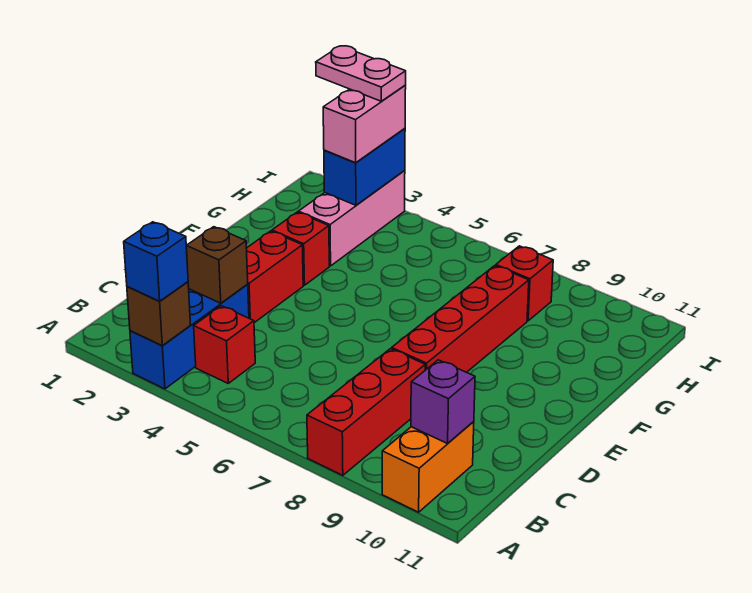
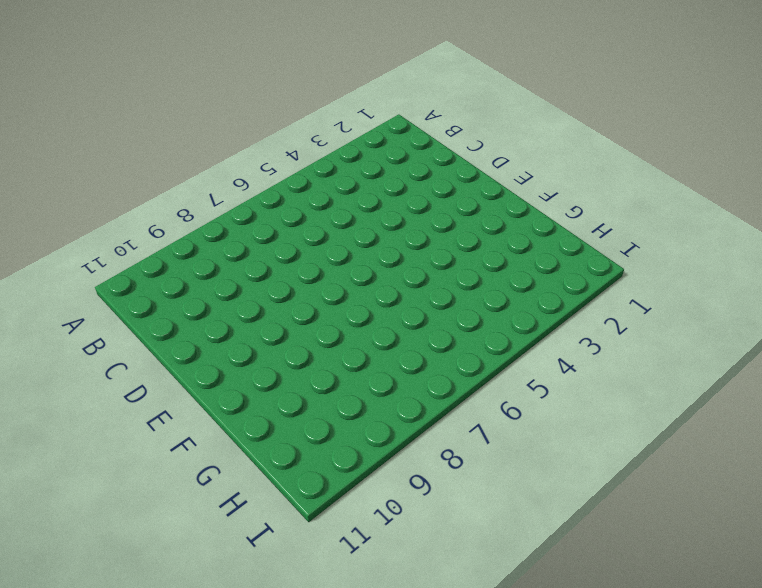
none -> blue brick A3:C3 level 1
none -> red brick A8:C8 level 1
none -> orange brick A10:B10 level 1

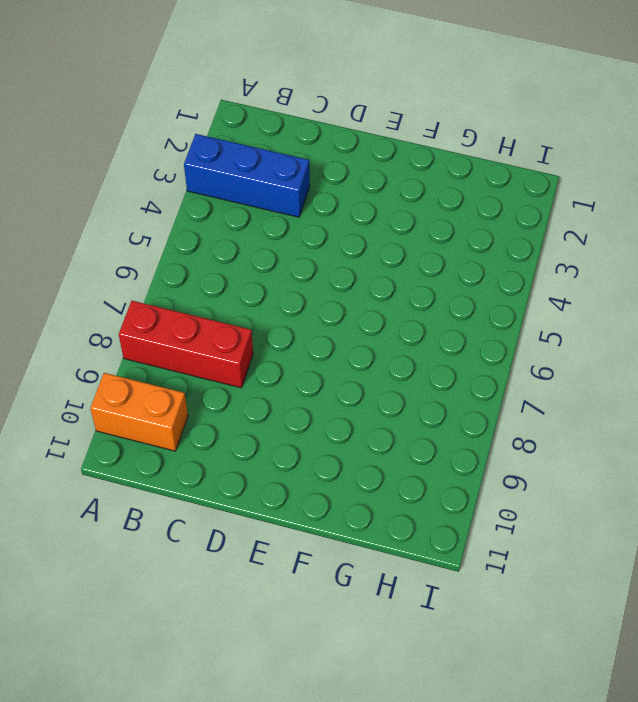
none -> red brick B4 level 1
none -> red brick D3:E3 level 1
none -> red brick D8:G8 level 1

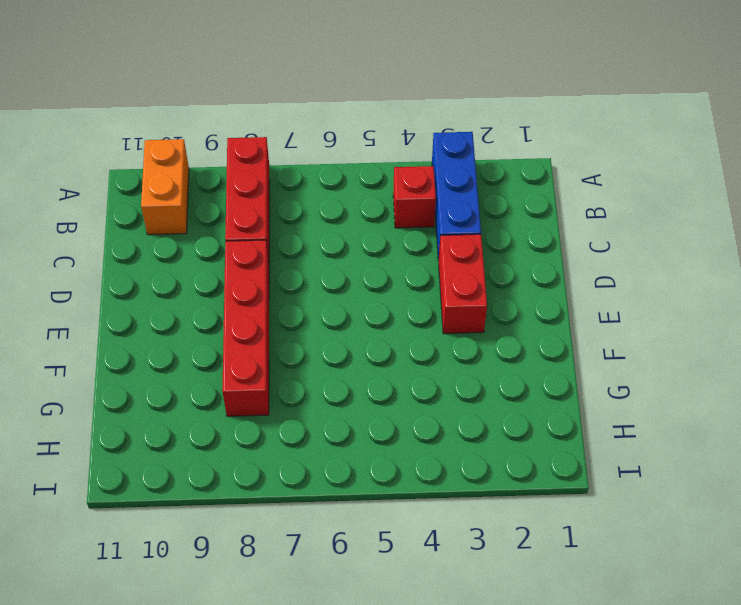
none -> red brick F3 level 1
none -> pink brick G3:I3 level 1
none -> red brick H8 level 1

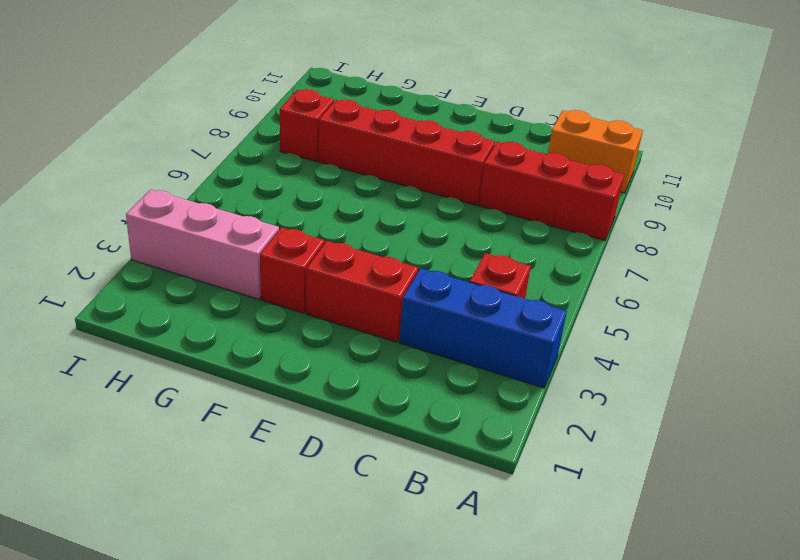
none -> brown brick A3 level 2
none -> purple brick B10 level 2
none -> brown brick C3 level 2

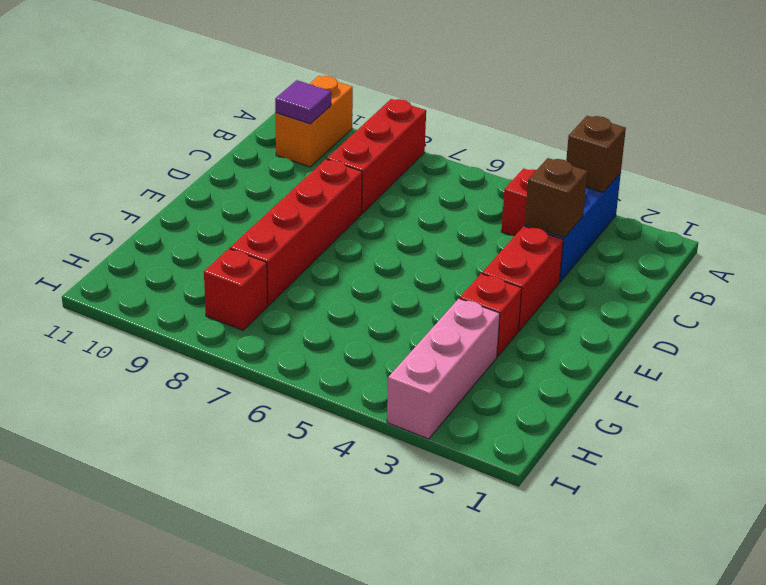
purple tile B10 level 2 -> purple brick B10 level 2
none -> blue brick H3:I3 level 2
none -> blue brick A3 level 3
none -> pink brick H3:I3 level 3

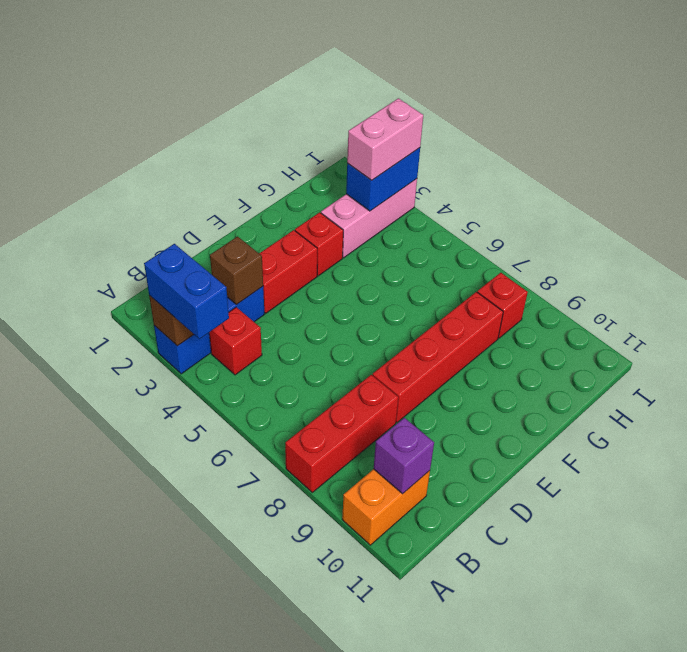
blue brick A3:A4 level 3 -> blue brick A3 level 3
none -> pink plate I2:I3 level 4

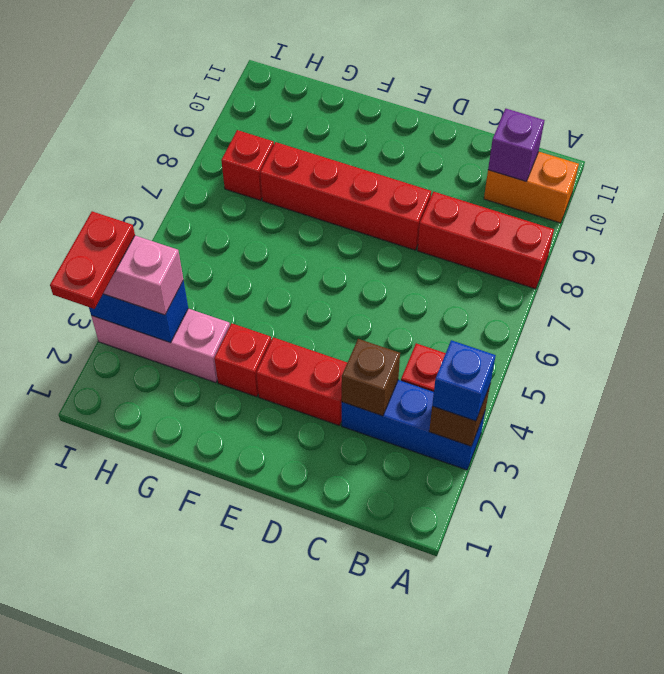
red plate I2:I3 level 4 -> pink plate I2:I3 level 4

